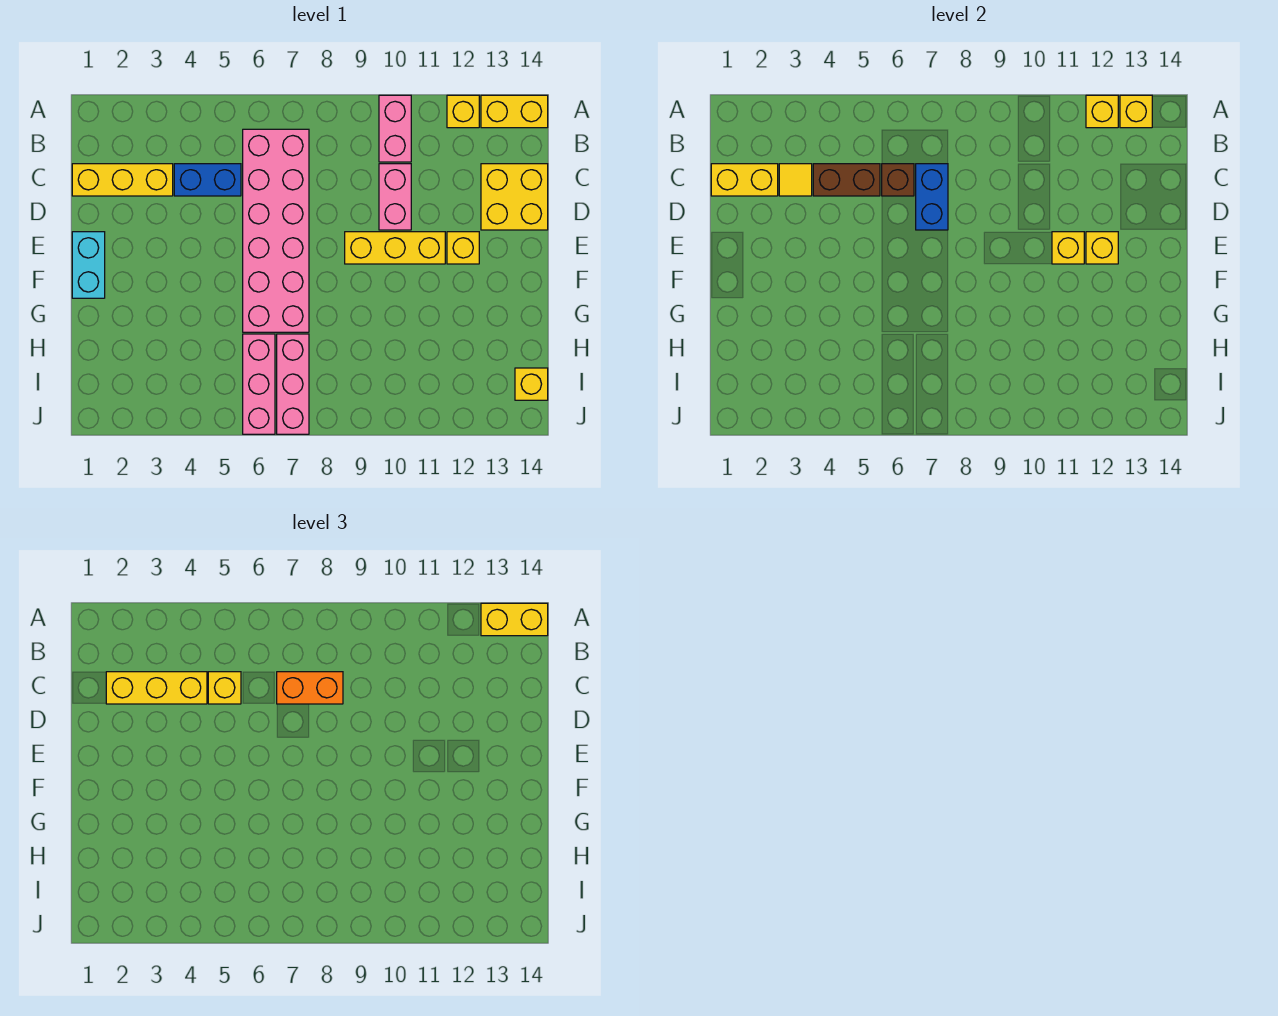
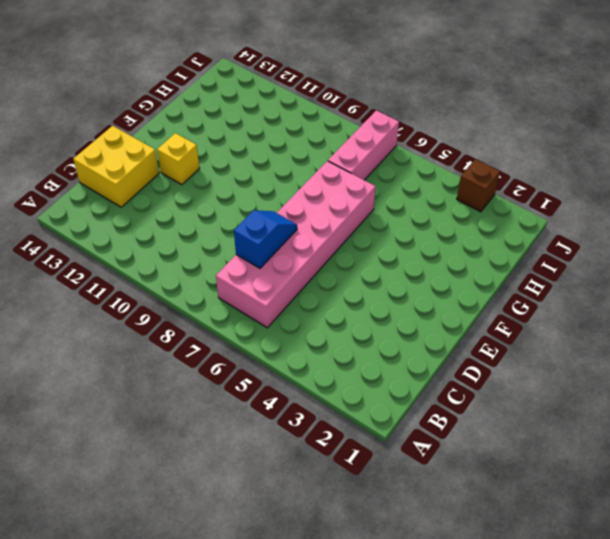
blue slope C7:D7 level 2 top C -> blue brick C7:D7 level 2
brown brick J3 level 1 -> brown brick C6 level 2
none -> pink brick A10:B10 level 1
none -> yellow brick A12 level 1
none -> yellow brick A13:A14 level 1

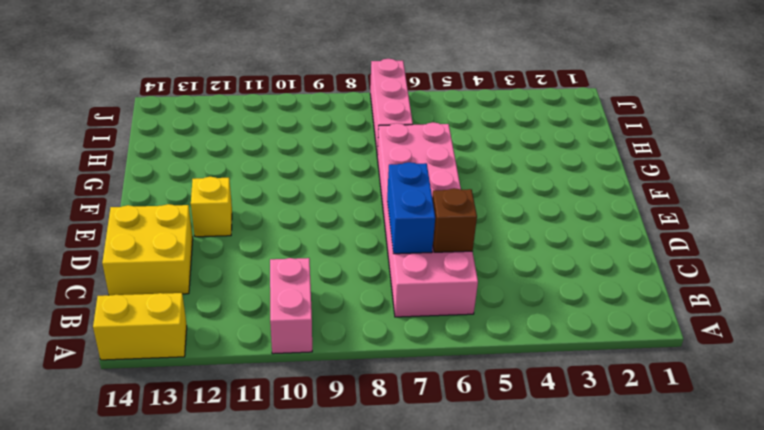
none -> yellow brick A12 level 1
none -> yellow brick C1:C3 level 1
none -> blue brick C4:C5 level 1

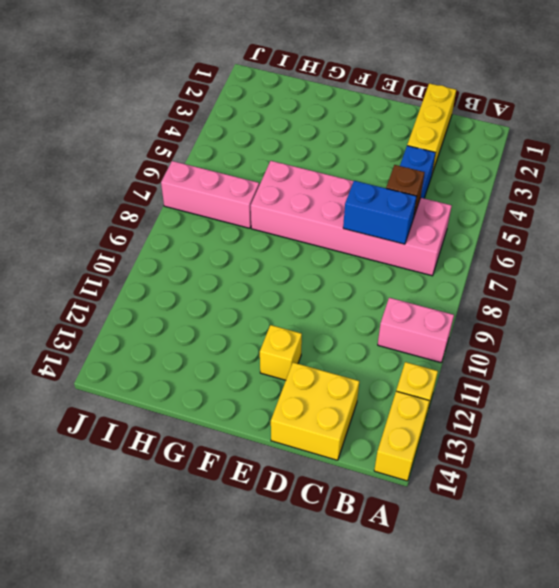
none -> pink brick C10:D10 level 1
none -> cyan brick E1:F1 level 1
none -> yellow brick E9:E11 level 1

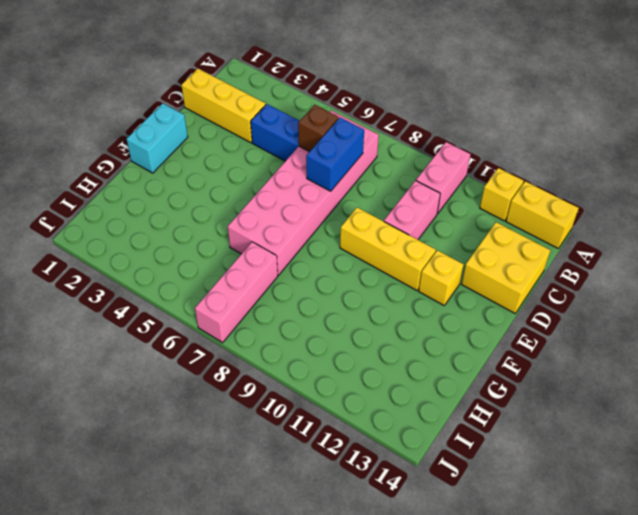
none -> pink brick H6:J6 level 1
none -> yellow brick I14 level 1
none -> yellow brick A12 level 2

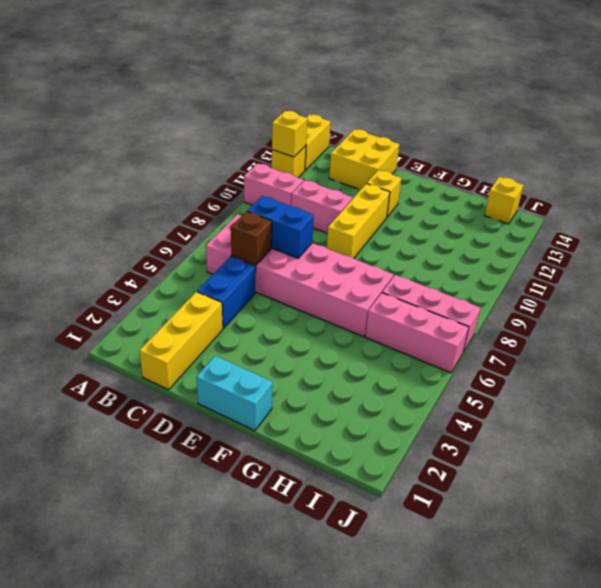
none -> yellow brick A13 level 2
none -> yellow brick C1:C2 level 2
none -> yellow tile C3 level 2

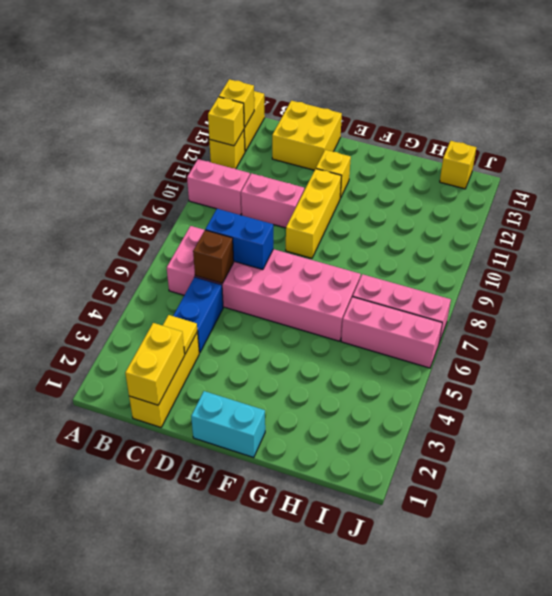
none -> brown brick C4:C5 level 2
none -> yellow brick E11 level 2
none -> yellow brick E12 level 2

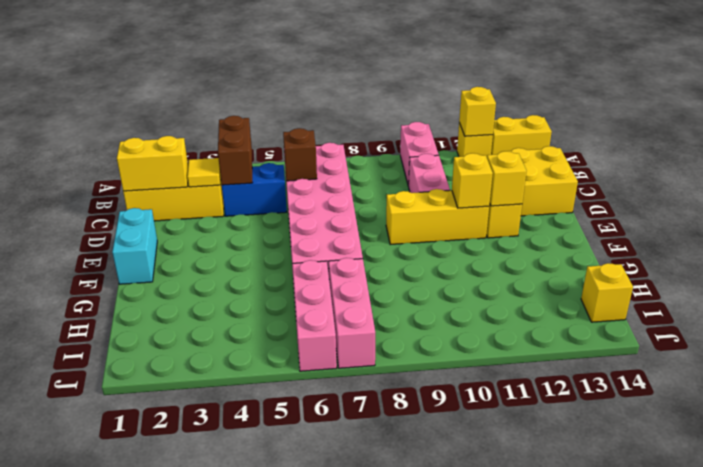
brown brick B4:C4 level 2 -> brown brick C4:C5 level 2
none -> yellow brick A13 level 2
none -> blue brick C7:D7 level 2
none -> yellow brick A13:A14 level 3

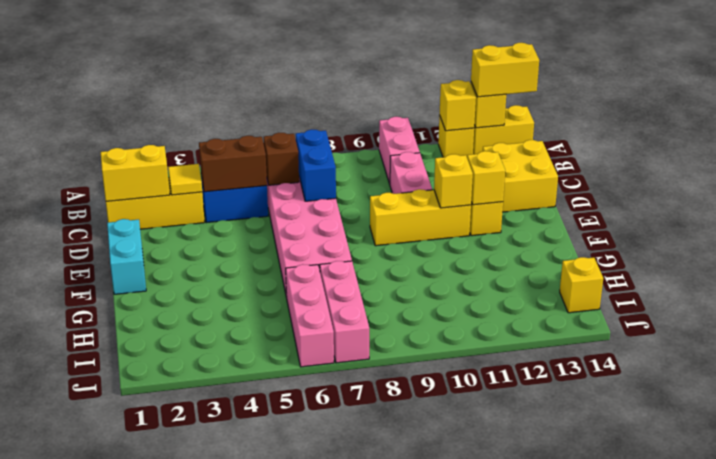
none -> yellow brick C2:C4 level 3
none -> yellow brick C5 level 3
none -> orange brick C7:C8 level 3

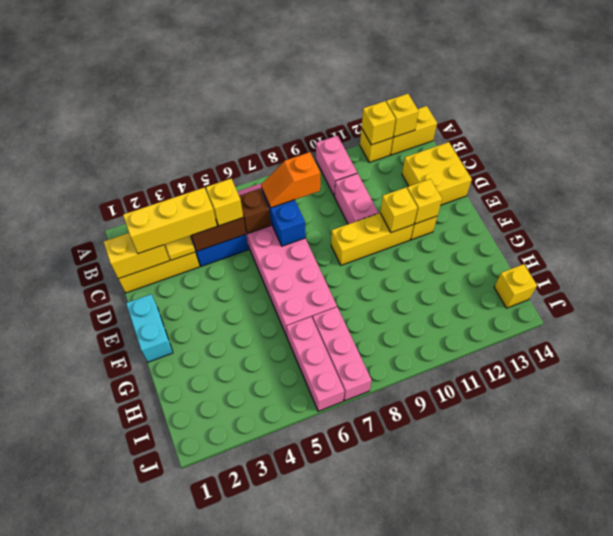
orange slope C7:C8 level 3 top 8 -> orange brick C7:C8 level 3
none -> yellow brick A13:A14 level 3

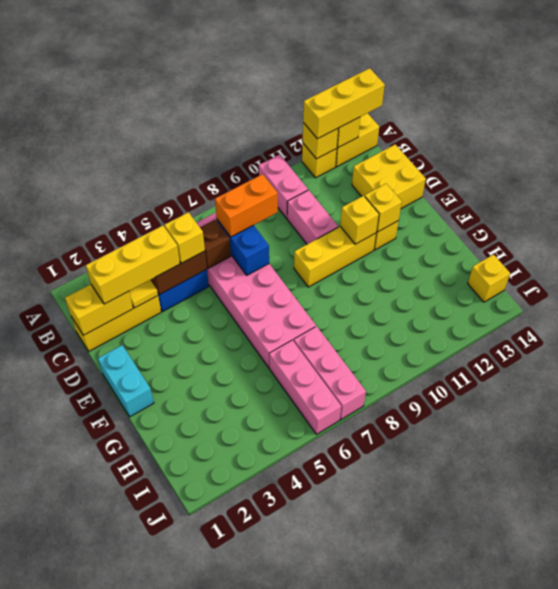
yellow brick A12:A14 level 3 -> yellow brick A13:A14 level 3

